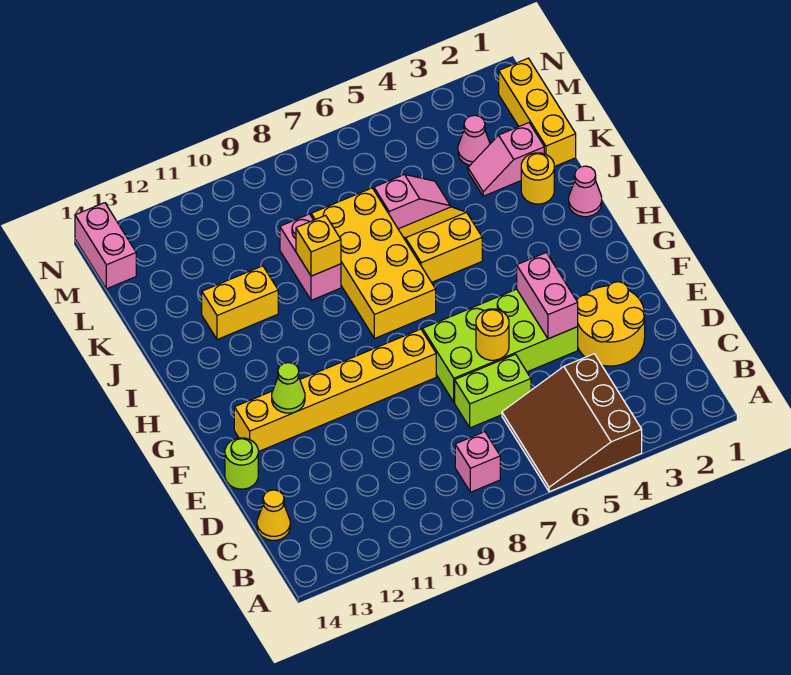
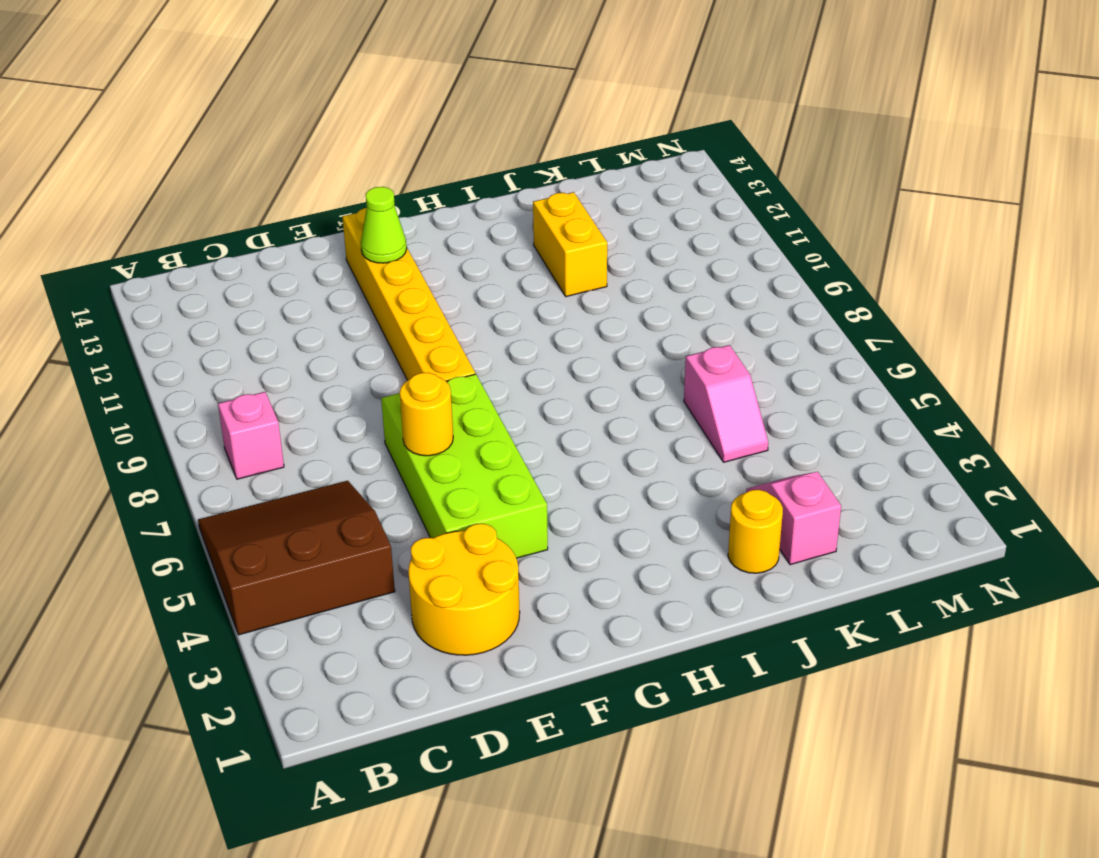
none -> yellow cone C14 level 1
none -> lime brick D6:D7 level 1
none -> lime round brick E14 level 1

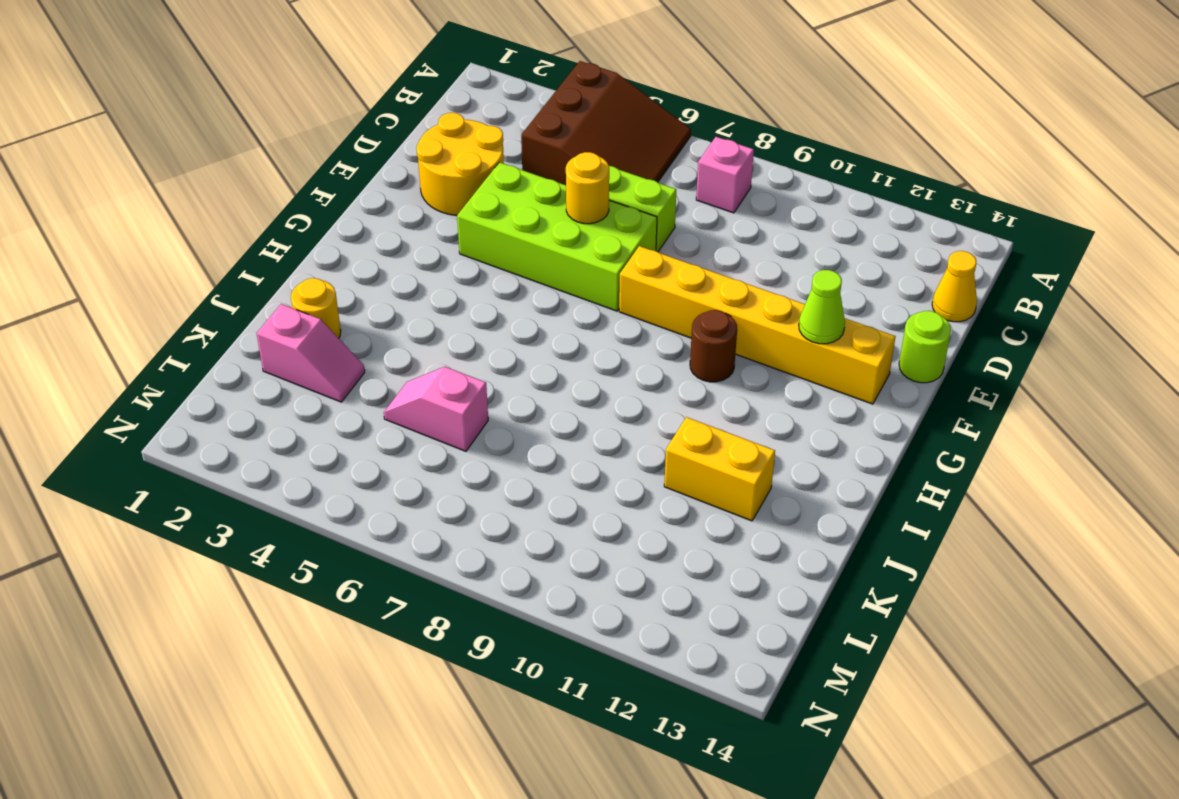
brown round brick G10 level 1 -> none
none -> yellow brick H7:K8 level 1
none -> pink cone I1 level 1
none -> yellow slope I5:J6 level 1 top I

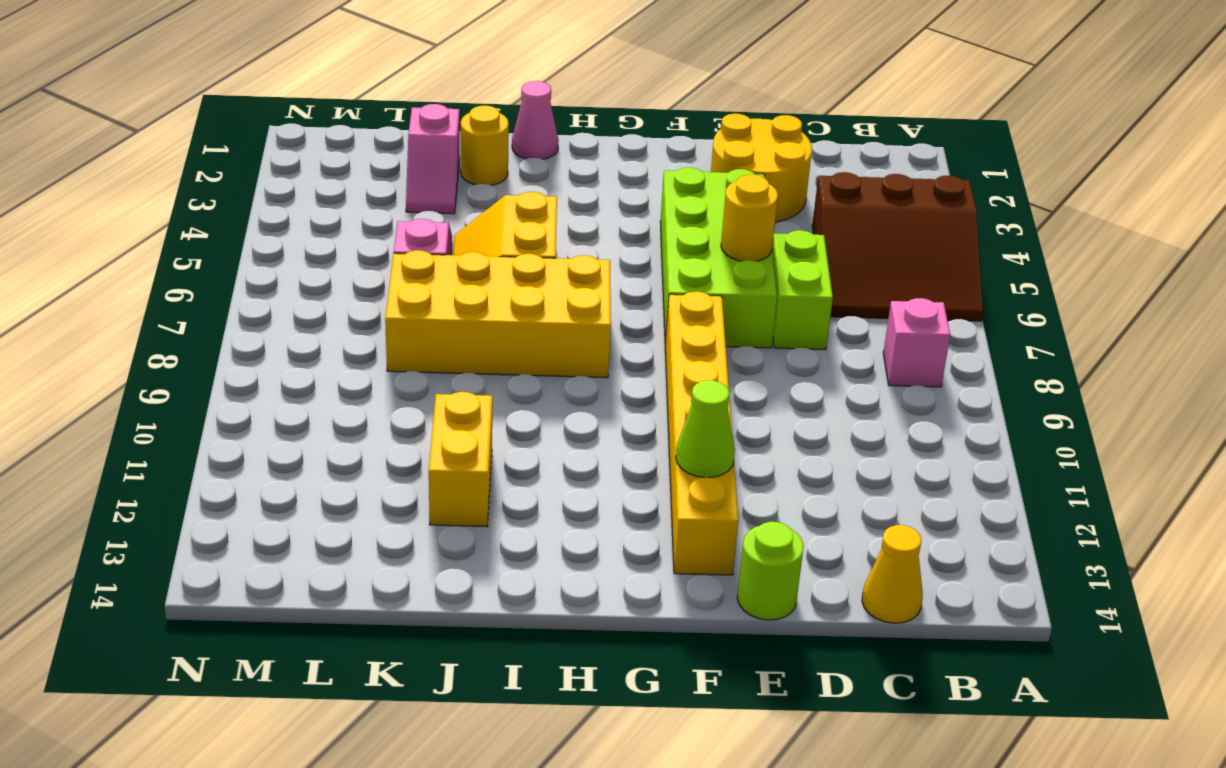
none -> pink brick J9:K9 level 1
none -> yellow brick K1:M1 level 1
none -> pink cone L3 level 1

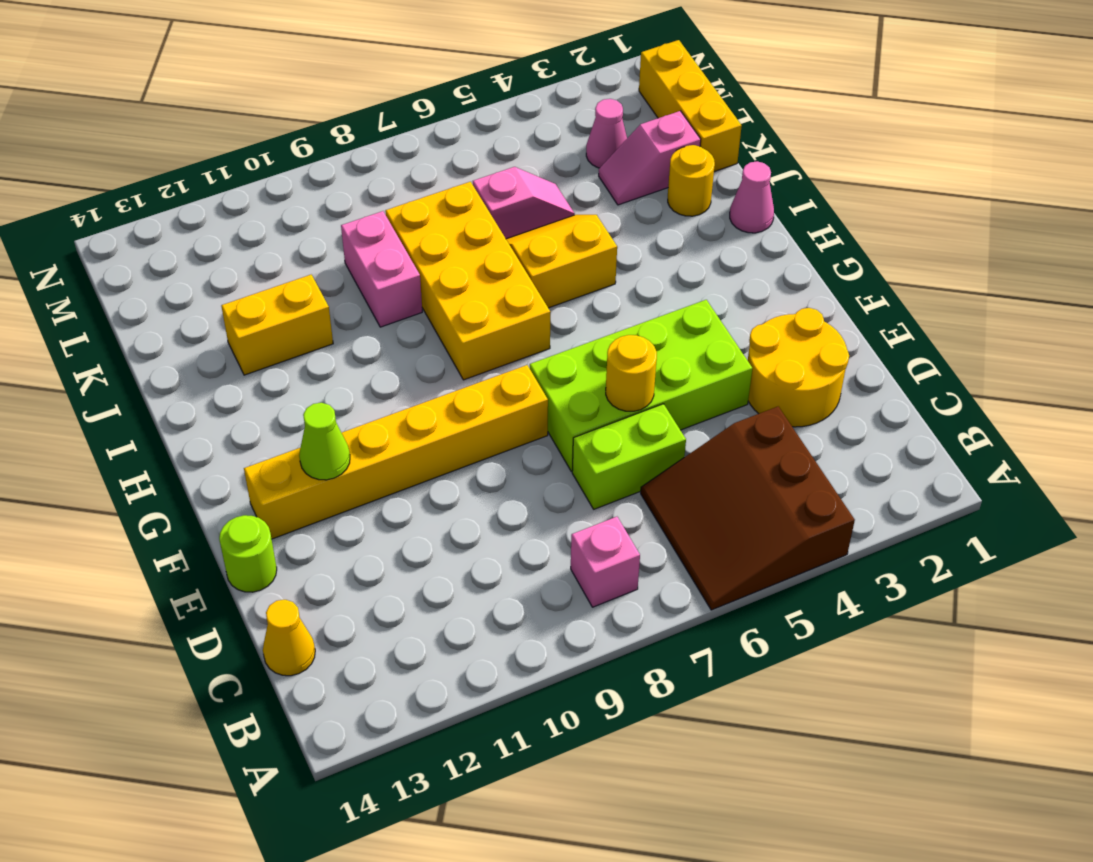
none -> pink brick M14:N14 level 1
none -> pink brick E4:F4 level 2
none -> yellow brick J9 level 2

